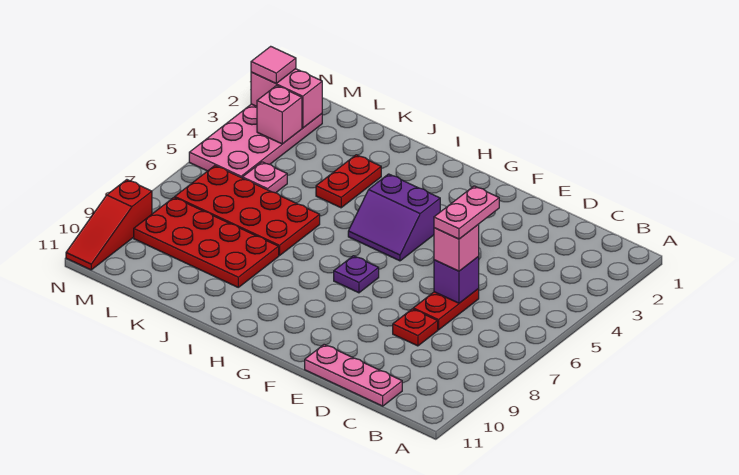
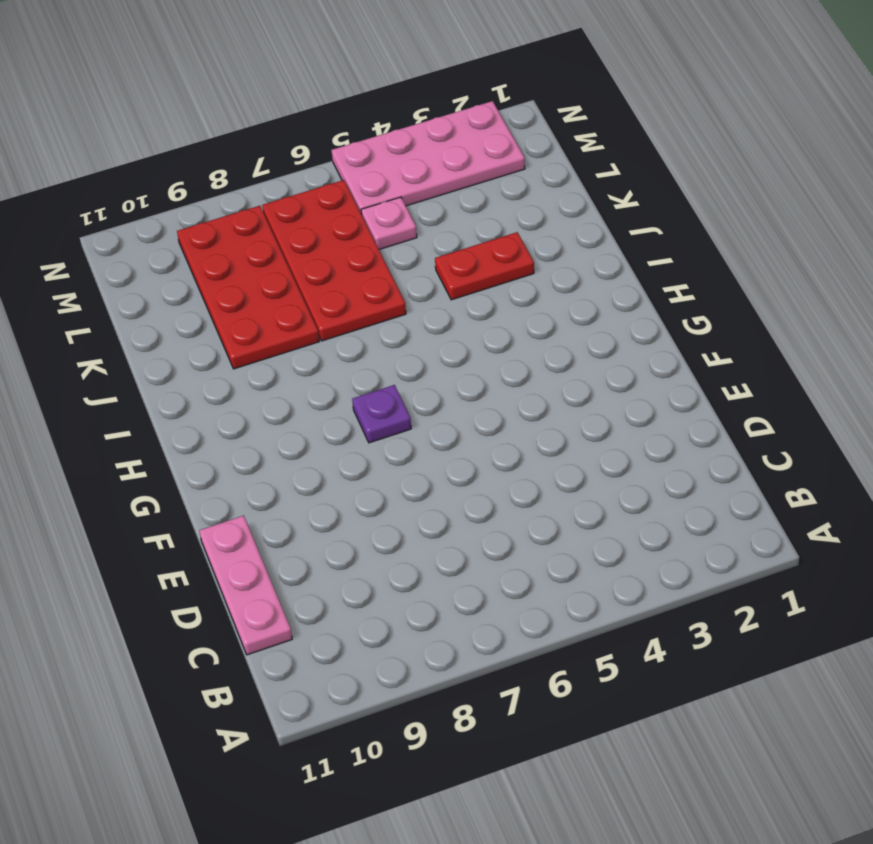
none -> red plate D6:D7 level 1
none -> red plate D8 level 1
none -> purple slope G4:H5 level 1 top 4

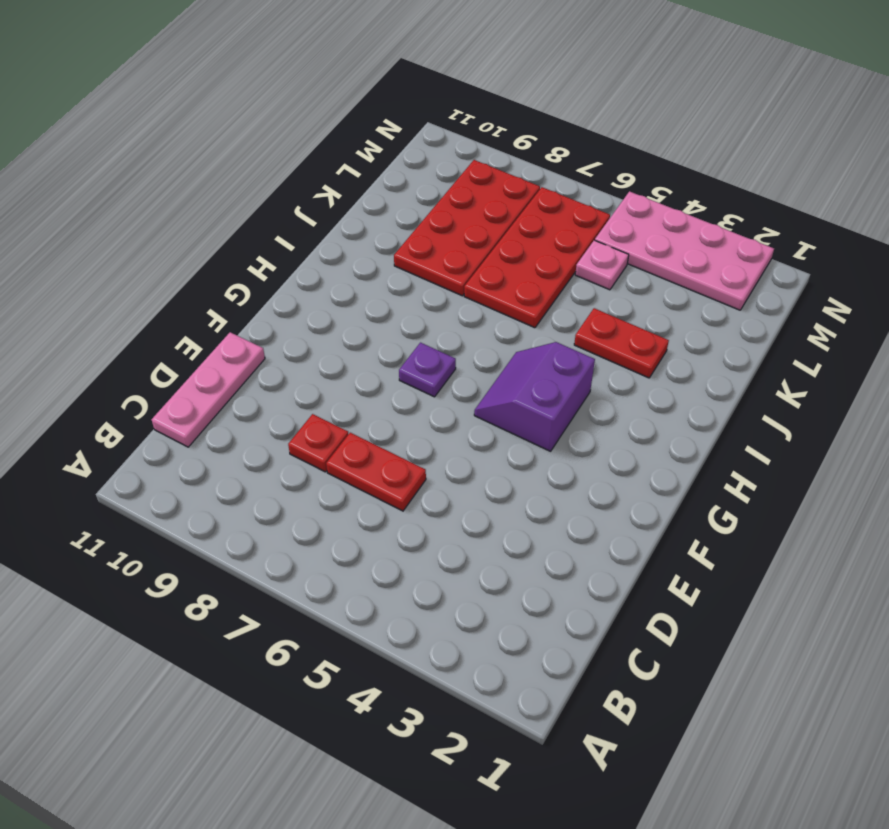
none -> red slope N9:N11 level 1 top 9
none -> purple brick D6 level 2
none -> pink brick M2:N2 level 2

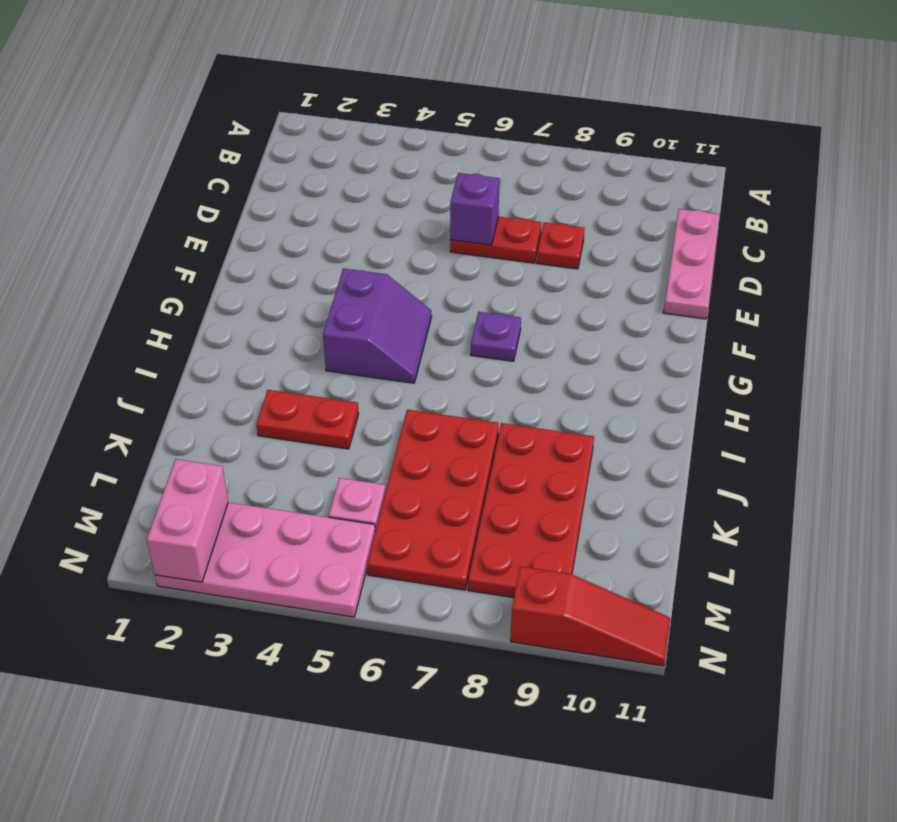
none -> pink brick M3 level 2
none -> pink brick D6 level 3
none -> pink tile N2 level 3

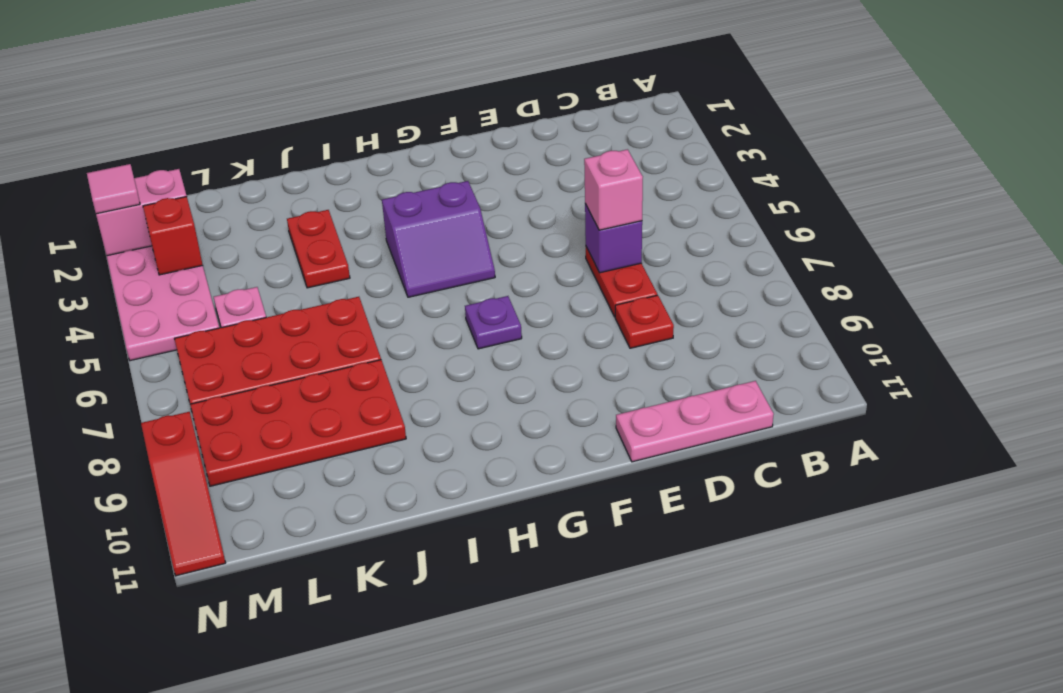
red brick M3 level 2 -> pink brick M3 level 2
none -> pink plate D5:D6 level 4

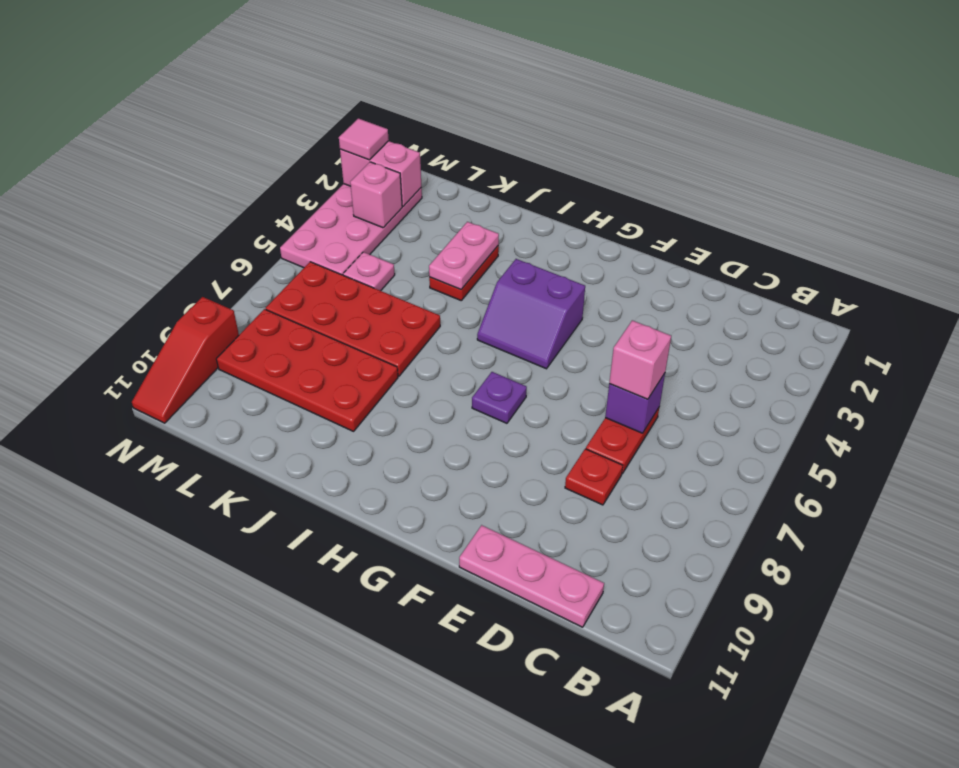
pink plate J3:J4 level 2 -> pink plate D5:D6 level 4

